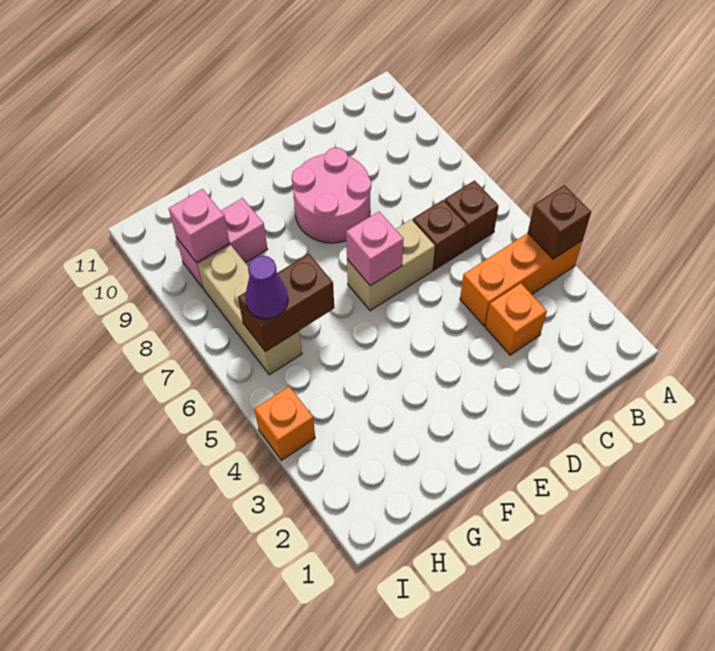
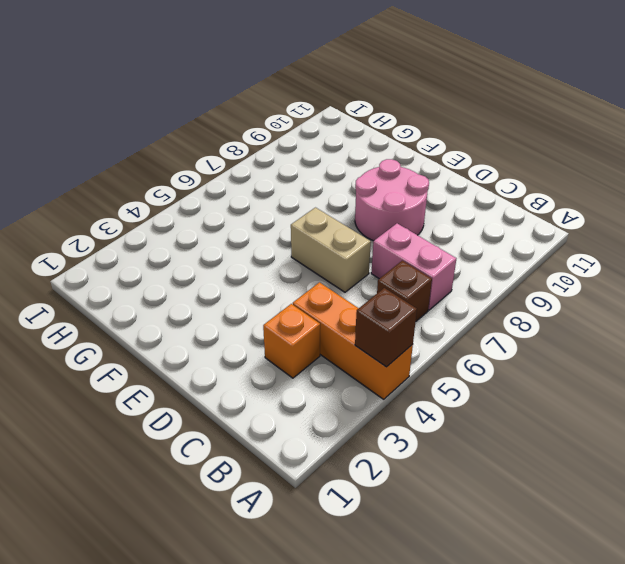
pink brick B7:C7 level 1 -> pink brick G9:H9 level 1
none -> brown brick C6 level 1
none -> tan brick H6:H8 level 1
none -> orange brick I4 level 1

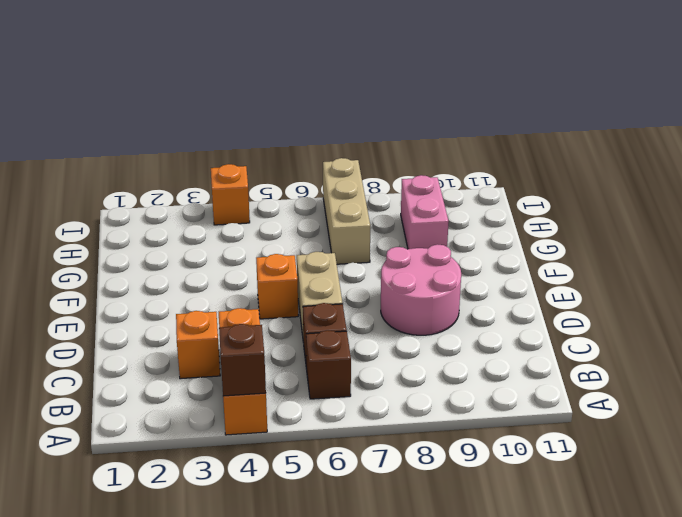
orange brick E5 level 1 -> none
tan brick G7:I7 level 1 -> tan brick H6:H8 level 1
none -> pink brick E6 level 2
none -> brown brick G6:H6 level 2
none -> pink brick H9 level 2

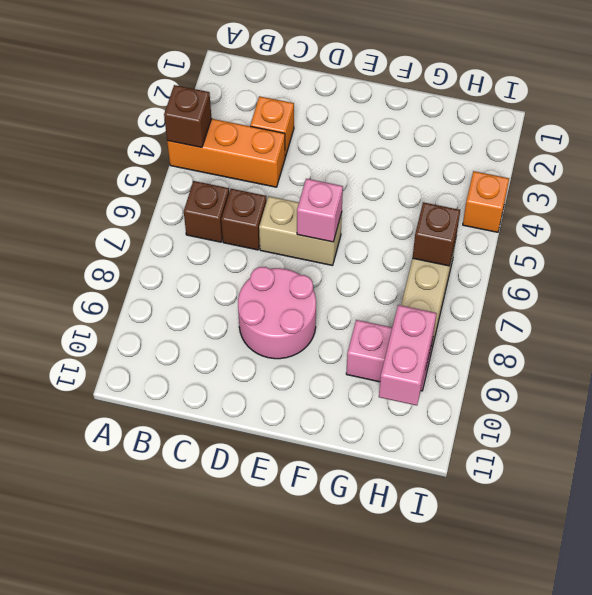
brown brick H6 level 2 -> brown brick G6:H6 level 2
pink brick H9:H10 level 2 -> pink brick H9 level 2
none -> purple cone H6 level 3

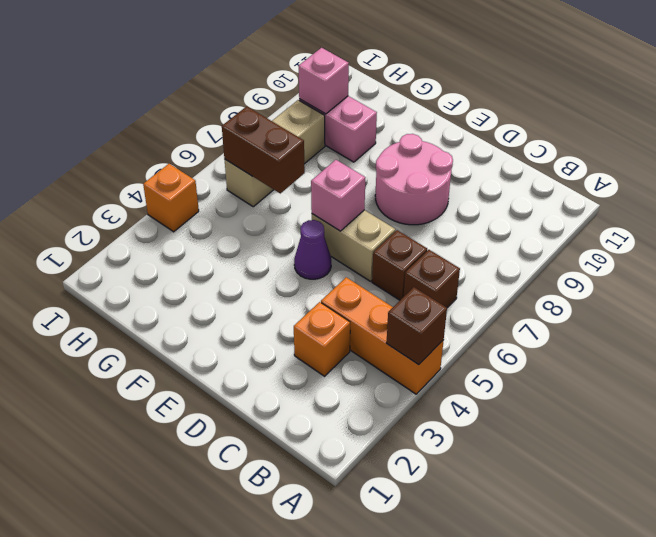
purple cone E5 level 1 -> purple cone H6 level 3

